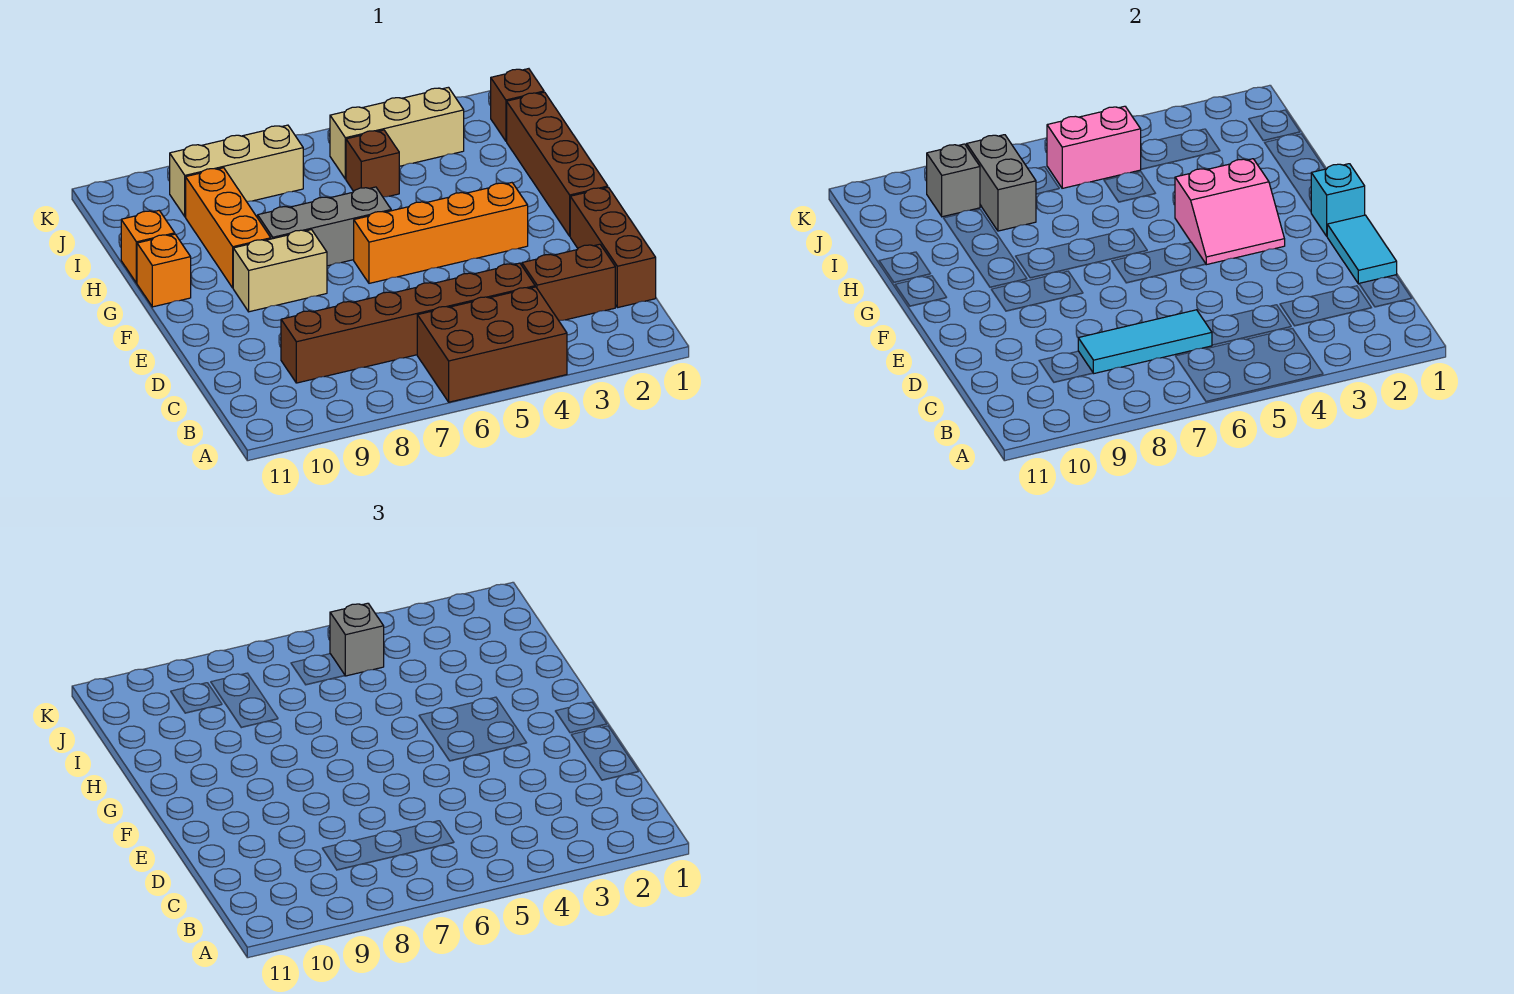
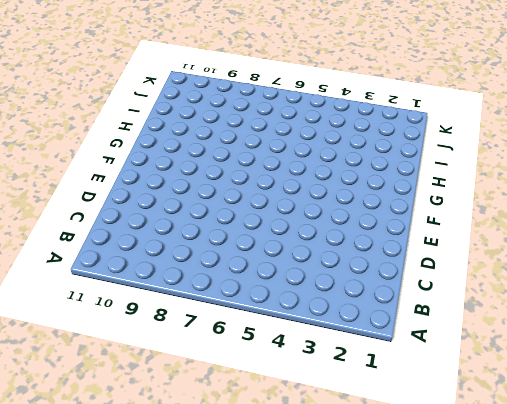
none -> brown brick A4:B6 level 1
none -> brown brick C1:E1 level 1
none -> brown brick C2:C3 level 1

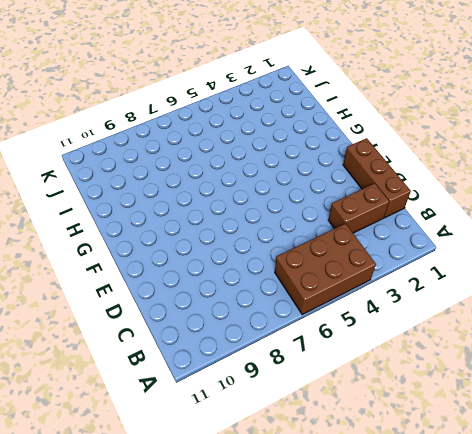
none -> brown brick C4:C9 level 1
none -> brown brick F1:I1 level 1
none -> orange brick F3:F6 level 1

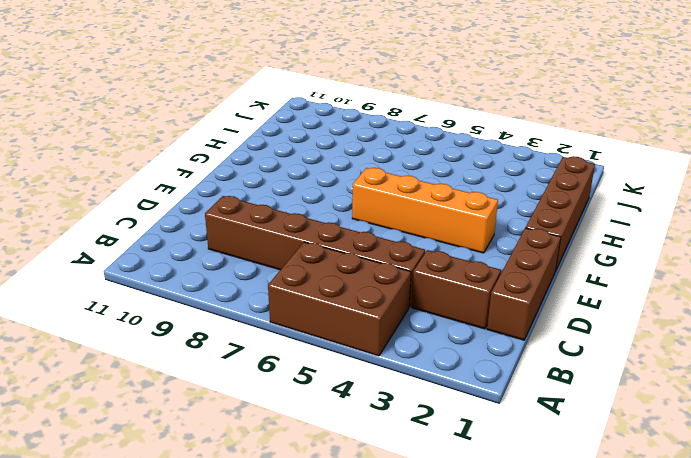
none -> tan brick F8:F9 level 1
none -> grey brick G6:G8 level 1
none -> orange brick G9:I9 level 1

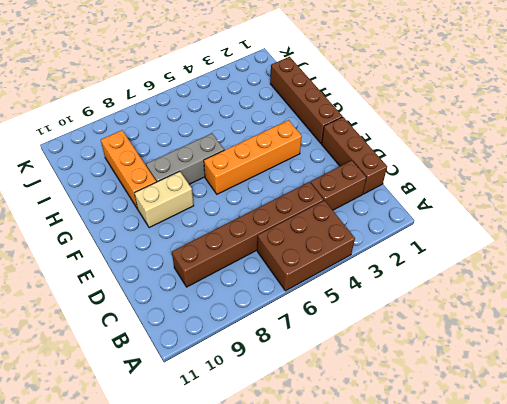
none -> orange brick G11 level 1
none -> orange brick H11 level 1
none -> brown brick I5 level 1

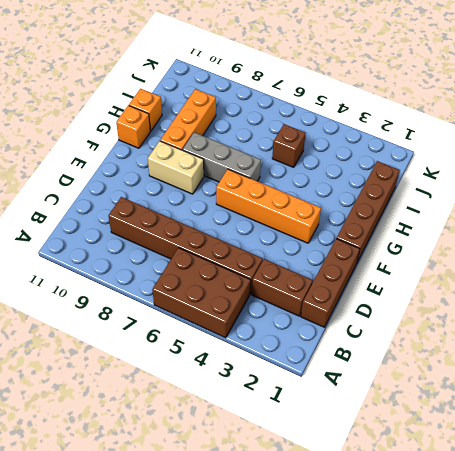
none -> brown brick J1 level 1
none -> tan brick J3:J5 level 1
none -> tan brick J7:J9 level 1

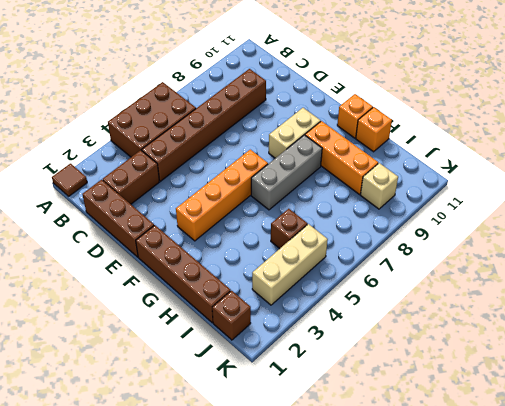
brown tile A1 level 1 -> none
tan brick J9 level 1 -> tan brick J7:J9 level 1
none -> cyan tile C6:C8 level 2
none -> cyan tile D1:E1 level 2
none -> cyan brick F1 level 2

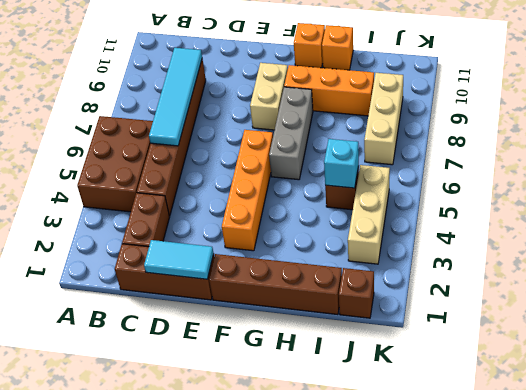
cyan tile C6:C9 level 2 -> cyan tile C6:C8 level 2
cyan brick I5 level 2 -> cyan brick F1 level 2
none -> pink slope F3:G4 level 2 top G
none -> grey brick I8:J8 level 2
none -> pink brick J5:J6 level 2

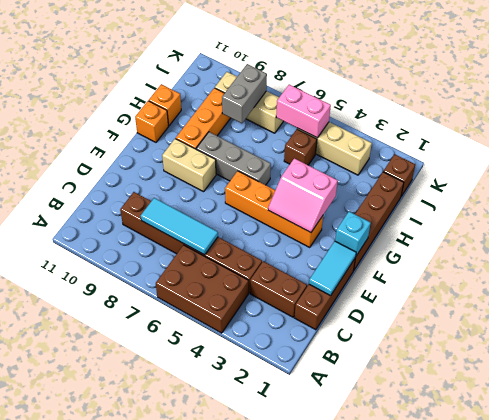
none -> grey brick J9 level 2
none -> grey brick J5 level 3

